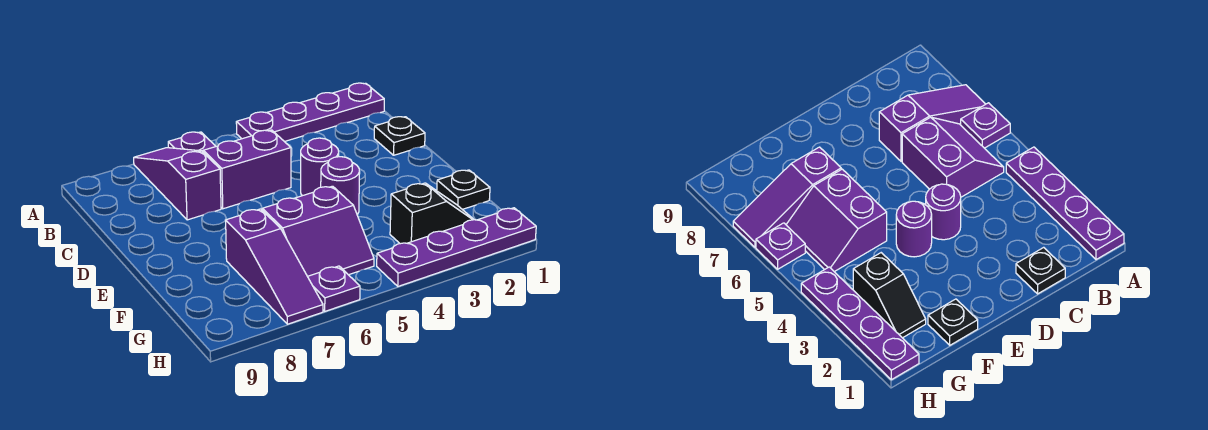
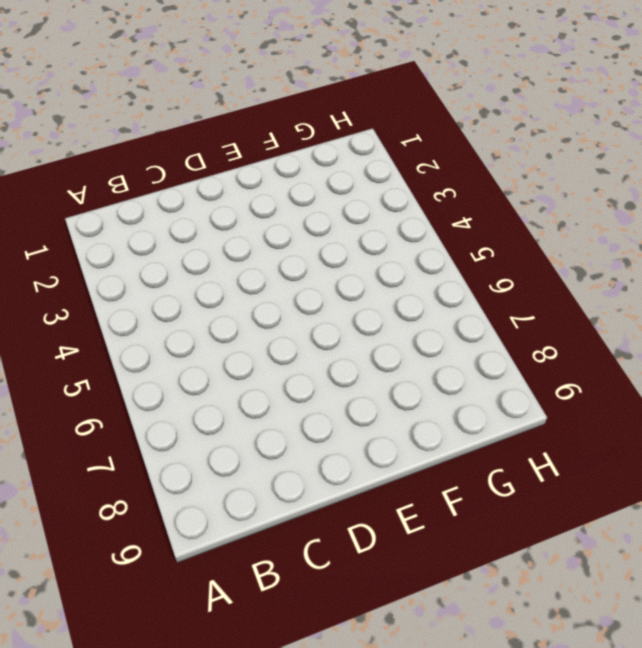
none -> purple plate A1:A4 level 1
none -> purple plate A6 level 1
none -> purple slope A7:C7 level 1 top C

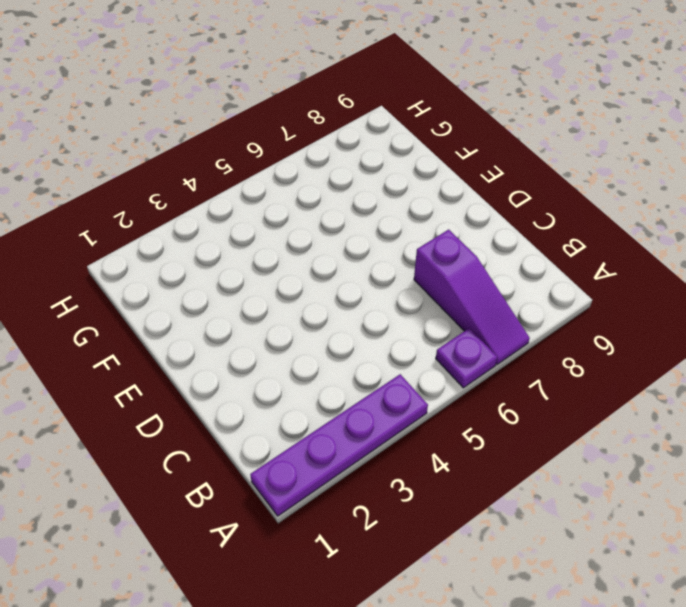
none -> purple slope B5:C6 level 1 top C
none -> black plate C1 level 1
none -> purple round brick D4 level 1

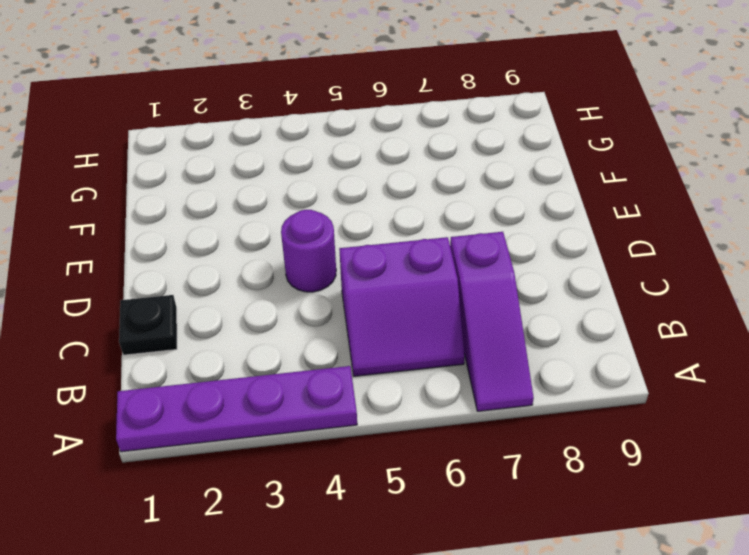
none -> purple plate A6 level 1
none -> purple round brick E4 level 1
none -> black plate F1 level 1

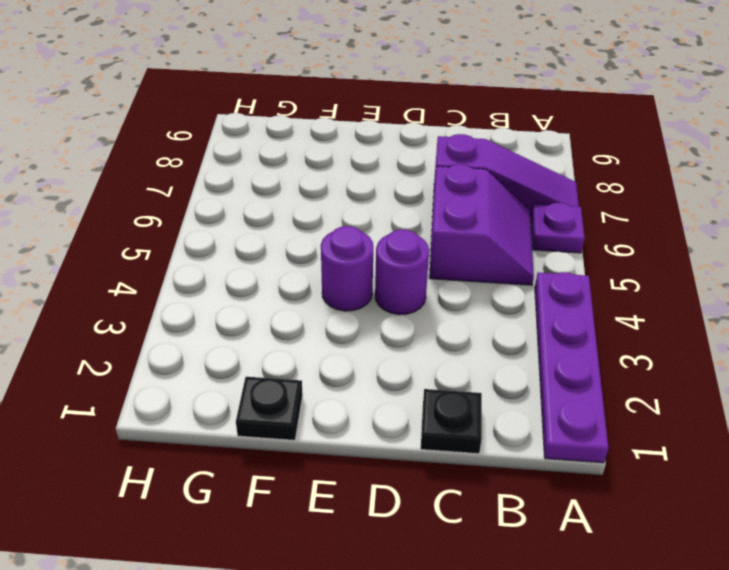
none -> purple slope F5:G6 level 1 top F
none -> purple slope F7:H7 level 1 top F
none -> black slope G2:G3 level 1 top 3

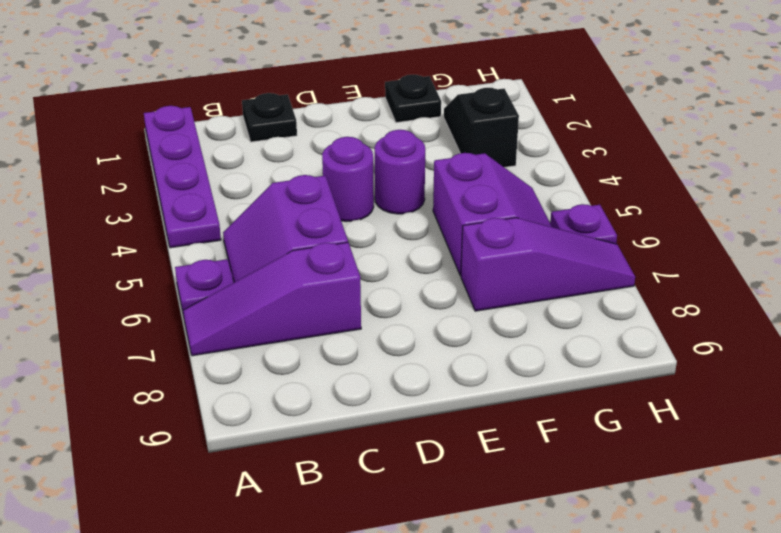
none -> purple plate H1:H4 level 1

